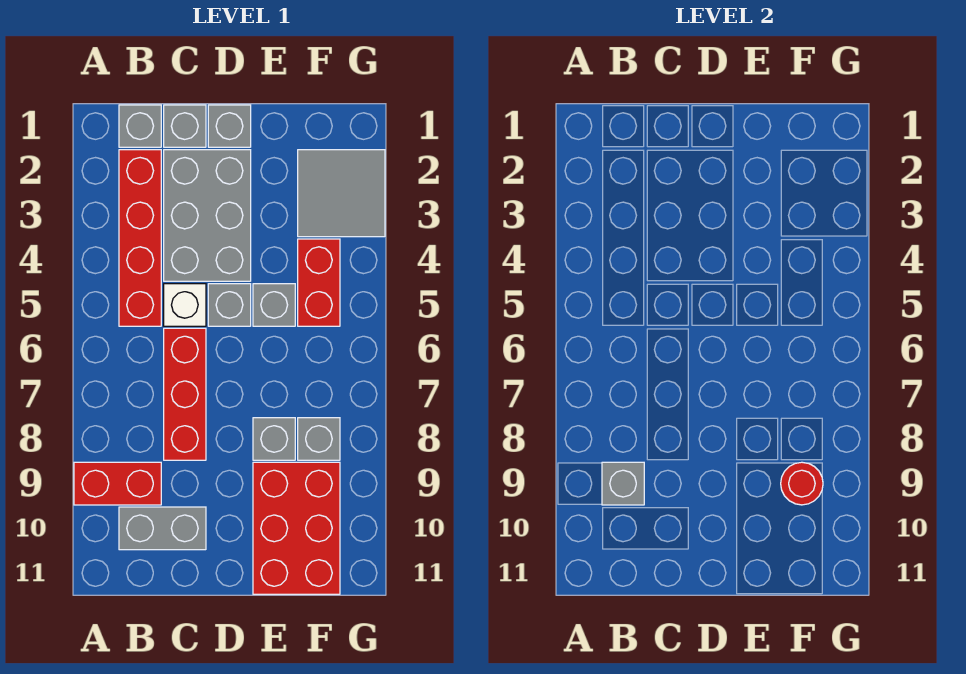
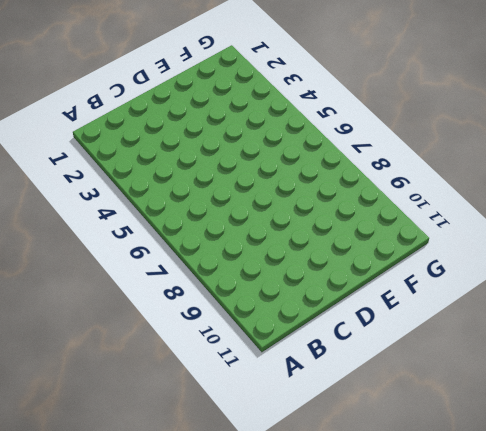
none -> red brick A9:B9 level 1
none -> grey brick B1 level 1
none -> red brick B2:B5 level 1

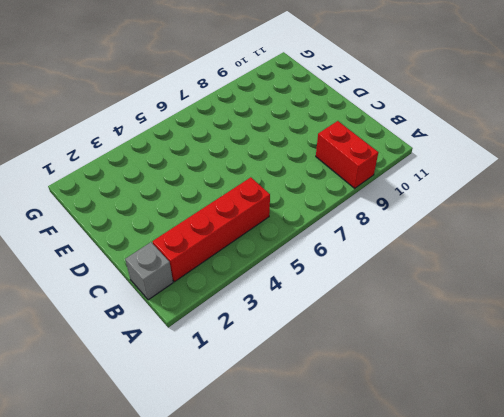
none -> grey brick B10:C10 level 1
none -> grey brick C1 level 1
none -> grey brick C2:D4 level 1

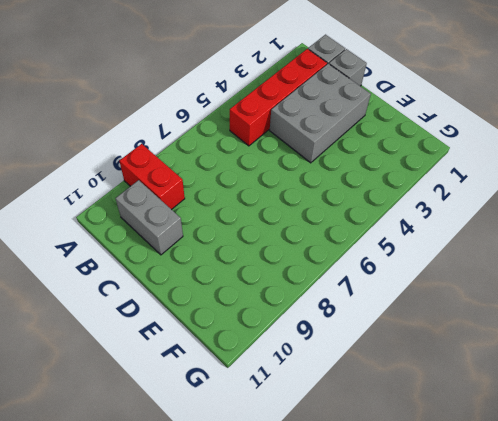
none -> white brick C5 level 1
none -> red brick C6:C8 level 1
none -> grey brick D1 level 1

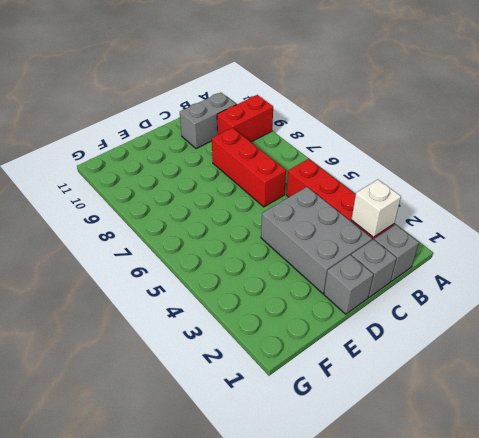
white brick B2 level 2 -> white brick C5 level 1
none -> grey brick D5 level 1
none -> grey brick E5 level 1
none -> grey brick E8 level 1

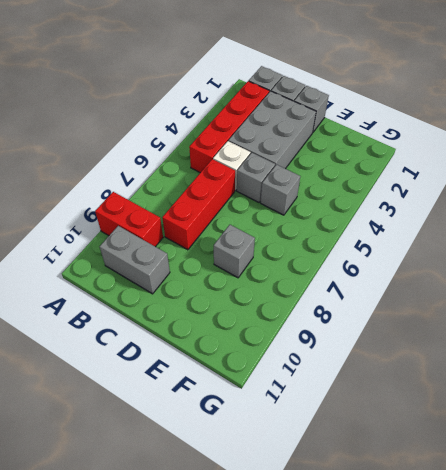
none -> red brick E9:F11 level 1
none -> grey tile F2:G3 level 1
none -> red brick F4:F5 level 1

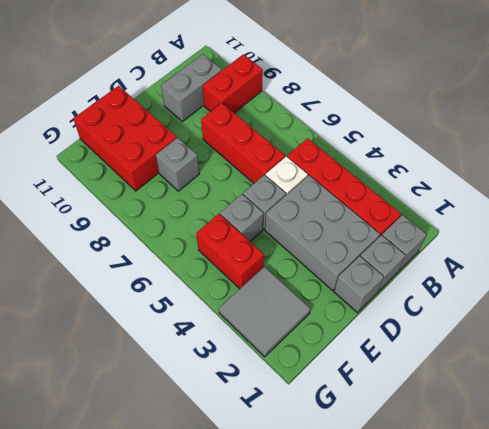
none -> grey brick F8 level 1
none -> grey brick B9 level 2
none -> red round brick F9 level 2

